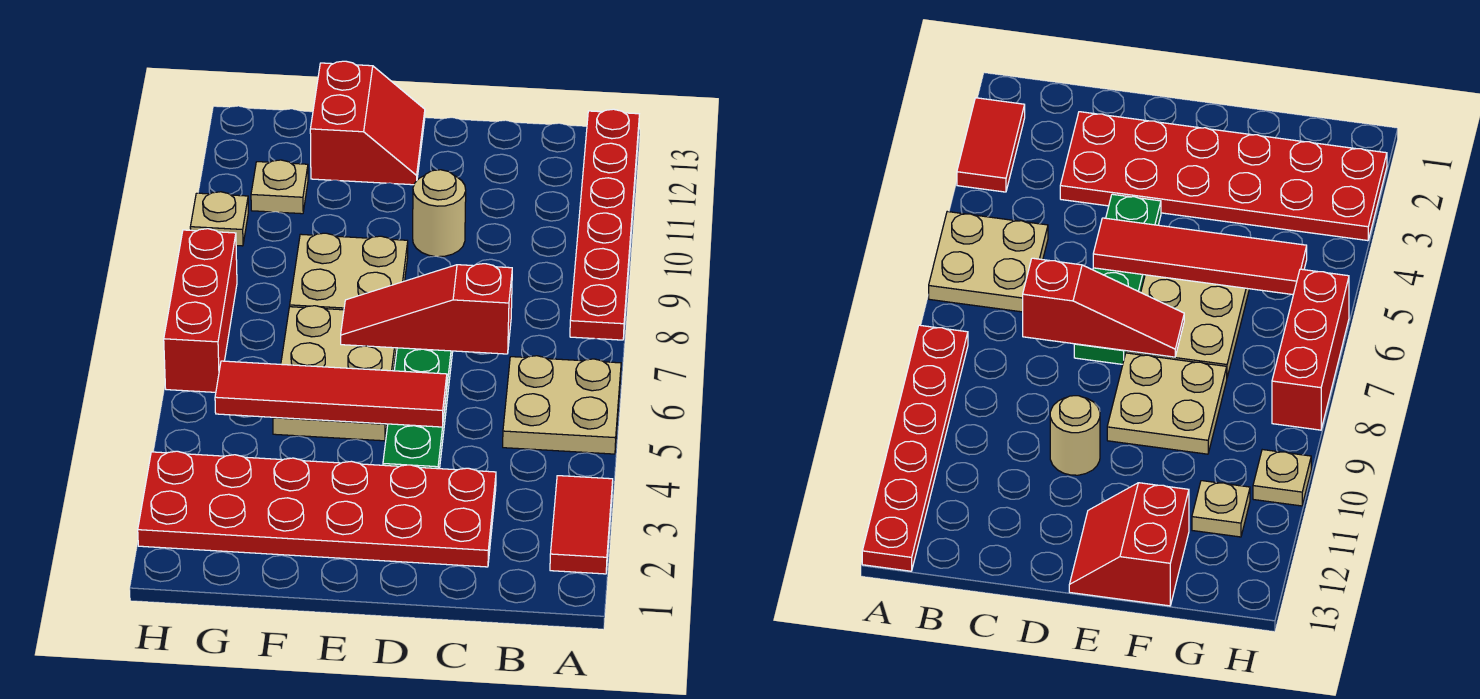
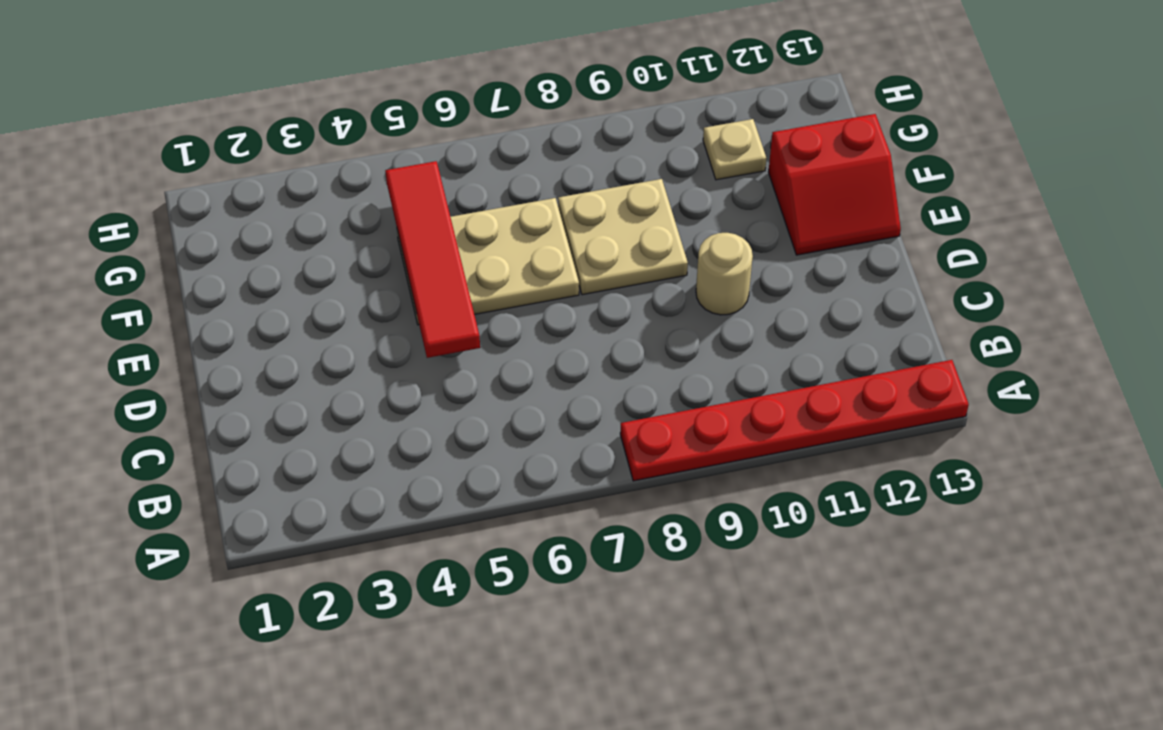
none -> red tile A2:A3 level 1
none -> tan plate A5:B6 level 1
none -> red plate C2:H3 level 1

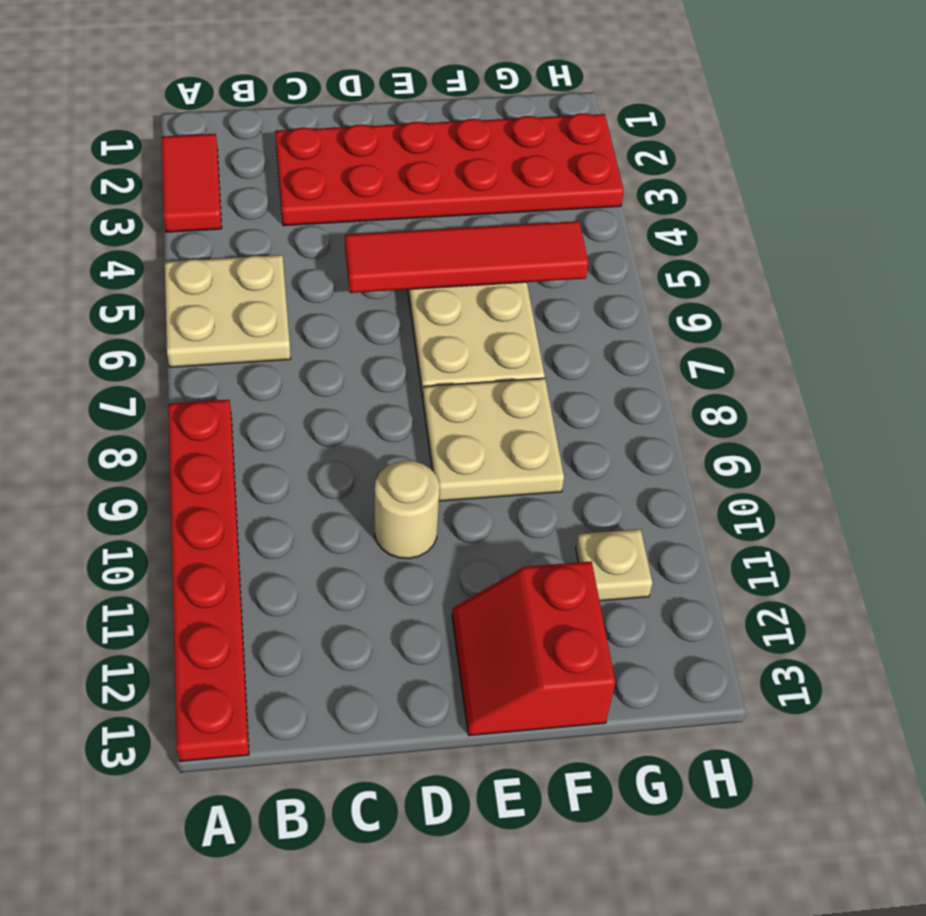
none -> green plate D4:D7 level 1
none -> red brick H6:H8 level 1
none -> tan plate H10 level 1

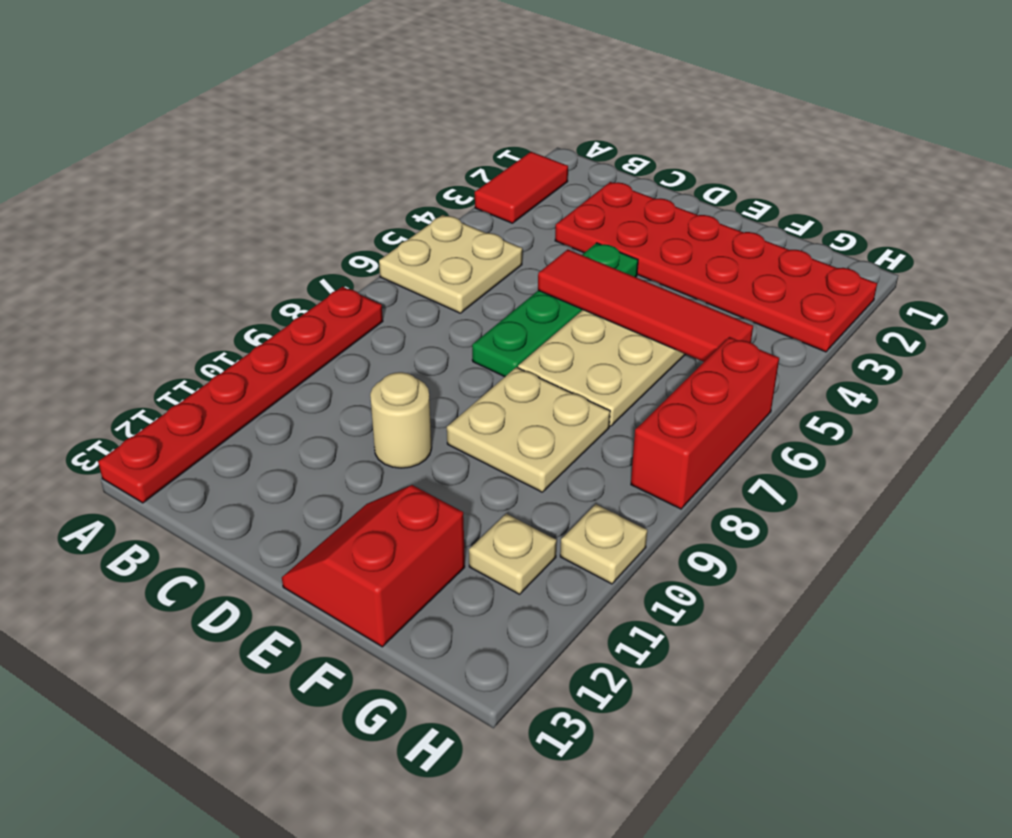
none -> red slope C7:E7 level 2 top C

